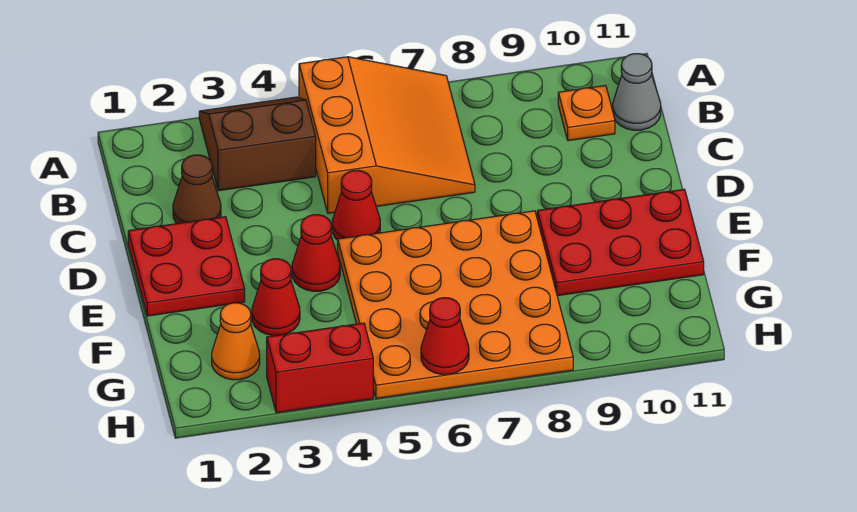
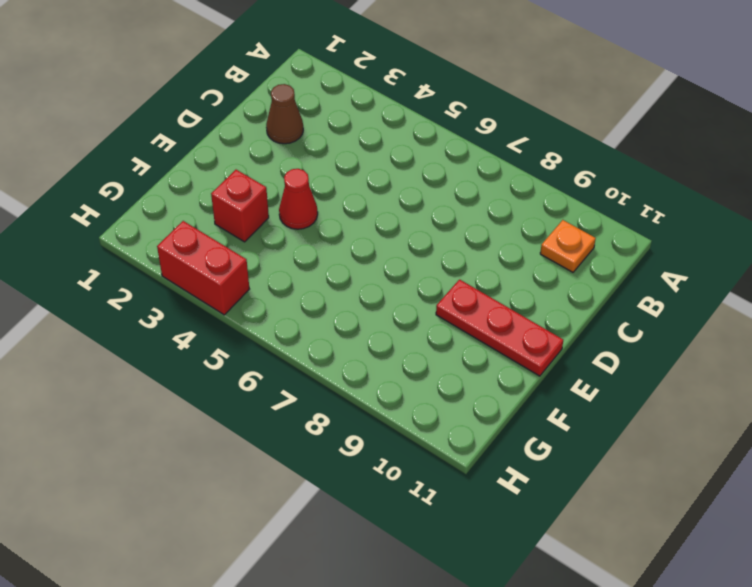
red plate E9:E11 level 1 -> red plate E9:F11 level 1
red brick F3 level 1 -> red cone F3 level 1
none -> brown slope A3:B4 level 1 top B
none -> orange slope A5:C7 level 1 top 5
none -> grey cone B11 level 1

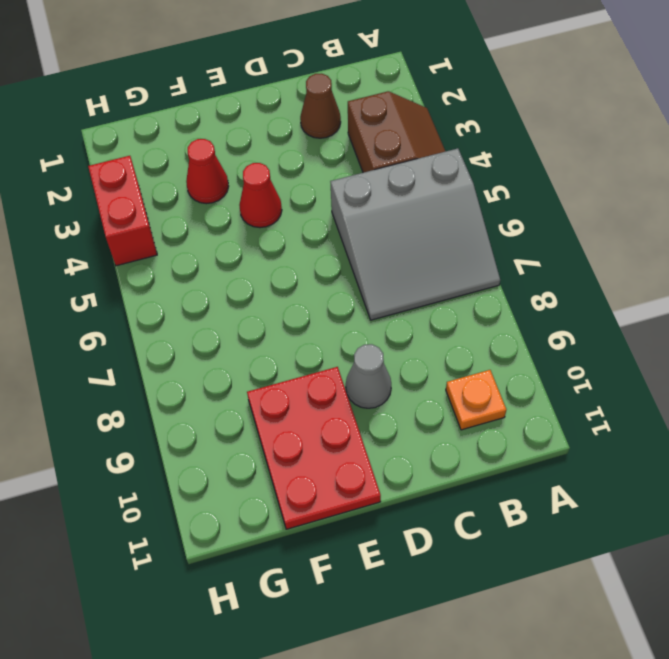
grey slope A5:C7 level 1 top 5 -> orange slope A5:C7 level 1 top 5
grey cone D9 level 1 -> grey cone B11 level 1
none -> red plate D1:E2 level 1
none -> red cone D5 level 1
none -> orange plate E5:H8 level 1

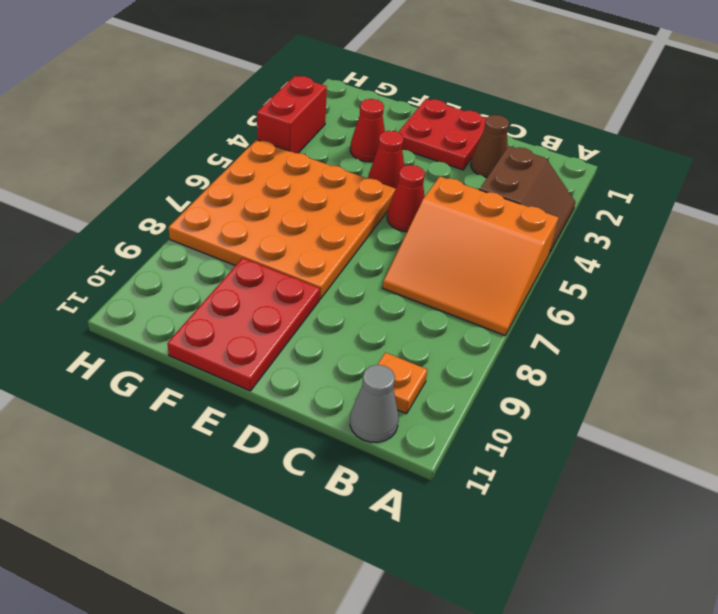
none -> orange cone G2 level 1
none -> red cone H6 level 2

